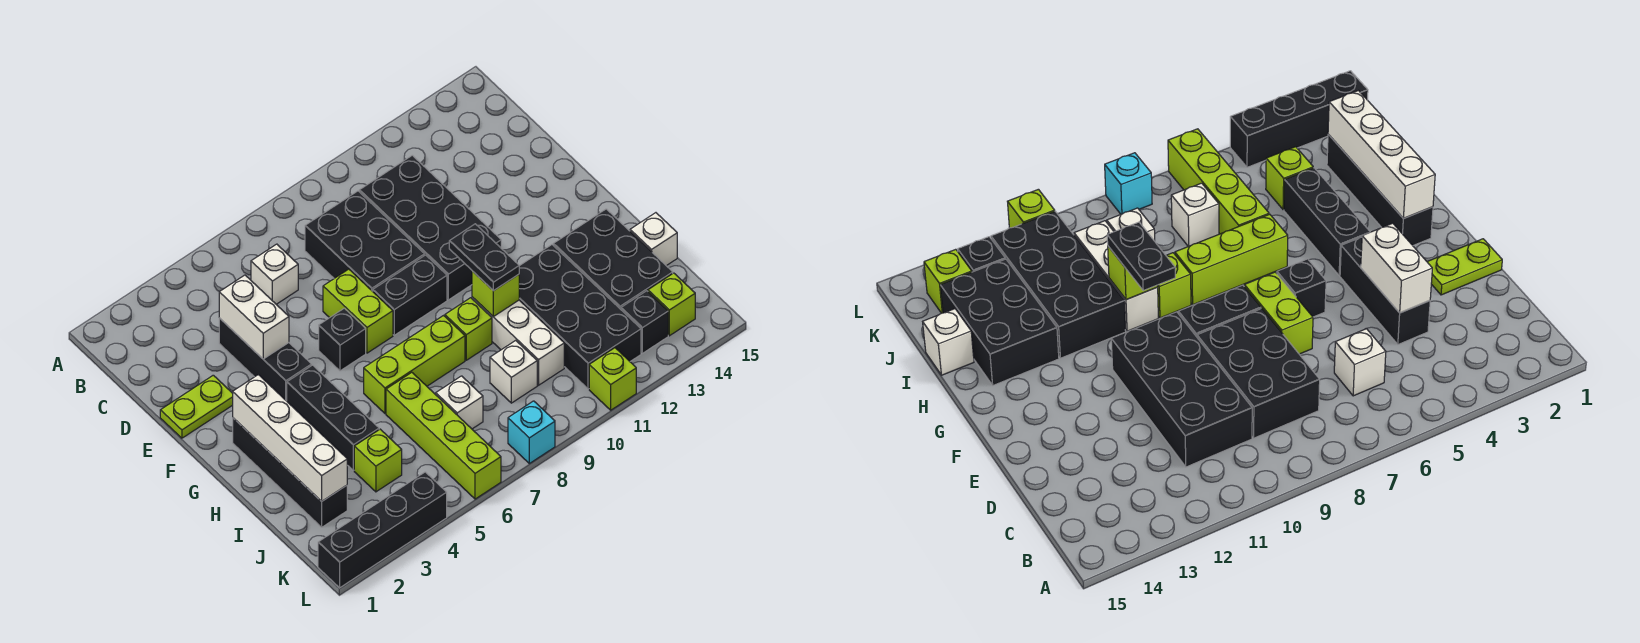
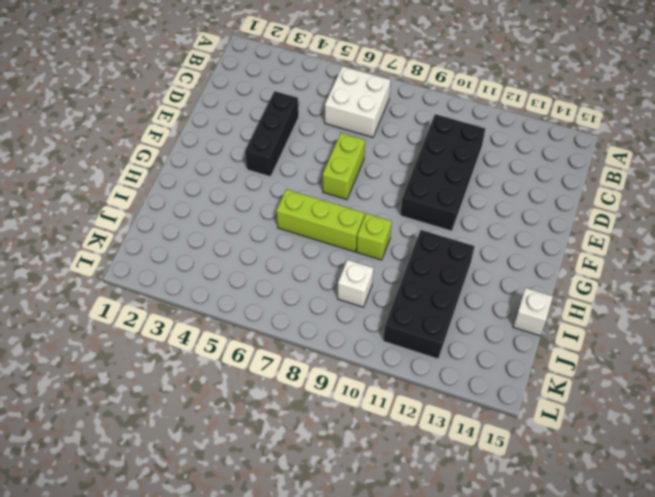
white brick B6:C7 level 1 -> white brick C6 level 1
none -> black brick C8:E9 level 1
none -> lime plate E1:E2 level 1
none -> black brick F6 level 1

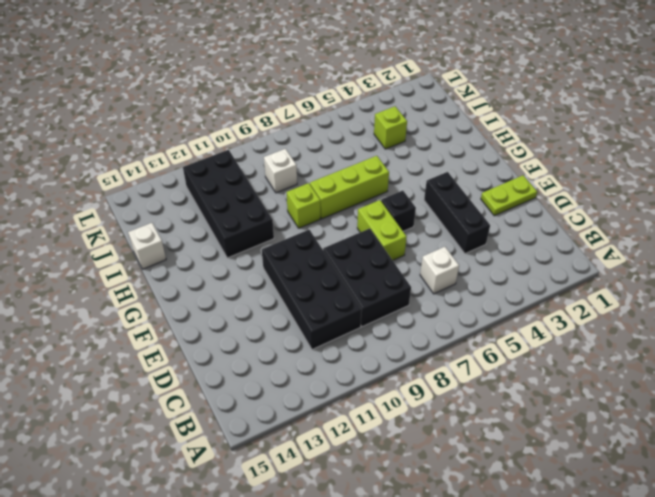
none -> black brick F8:F9 level 1
none -> black brick G2:J2 level 1
none -> black brick G4:I4 level 1

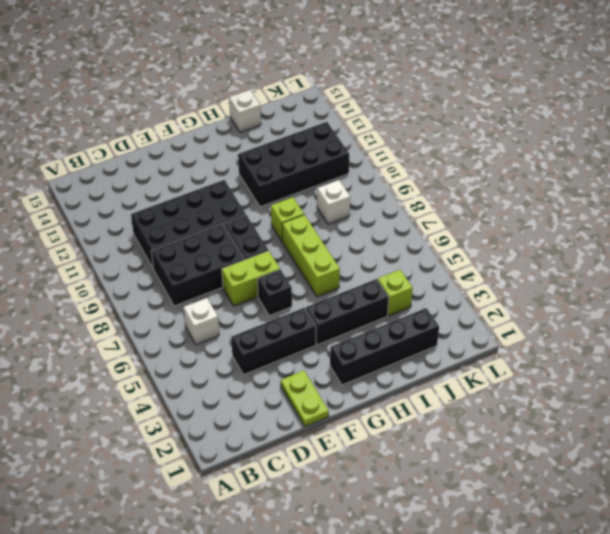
none -> white brick H10:J10 level 1
none -> black brick H13:J14 level 1
none -> lime brick I6:L6 level 1

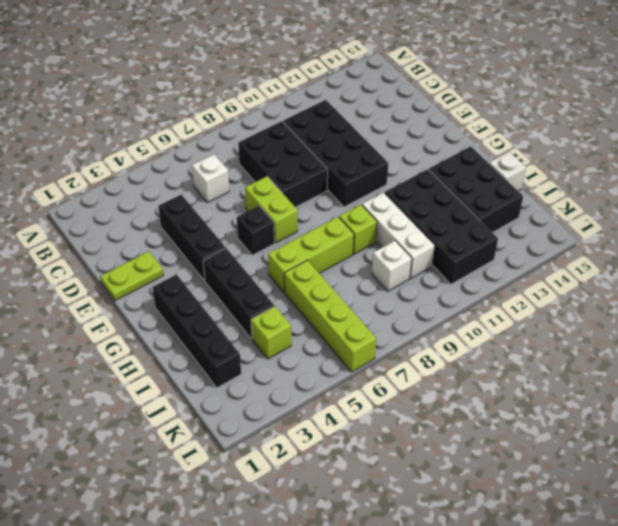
none -> black brick F8:F9 level 1
none -> white brick J7 level 1
none -> black brick K13 level 1

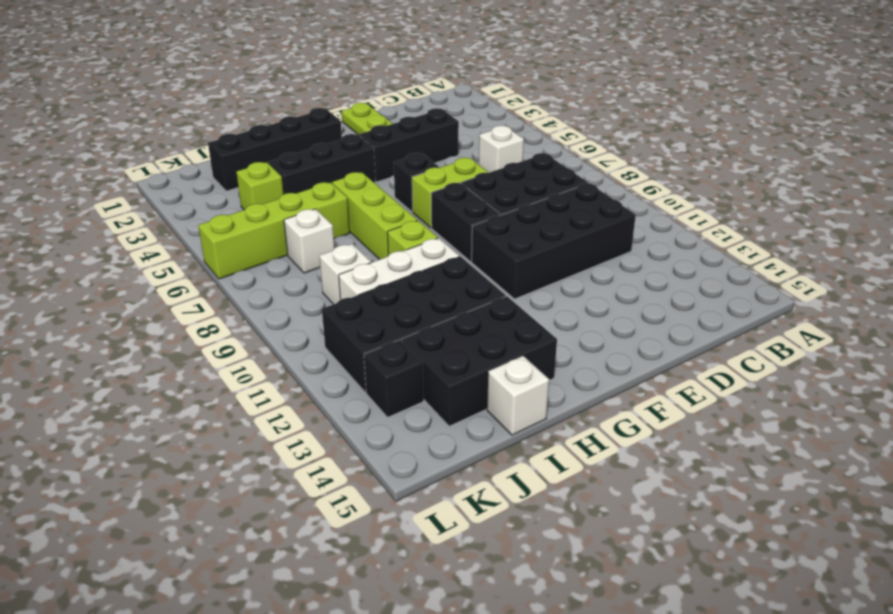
none -> lime brick K14 level 1
none -> black brick L1:L4 level 1
none -> cyan brick L8 level 1

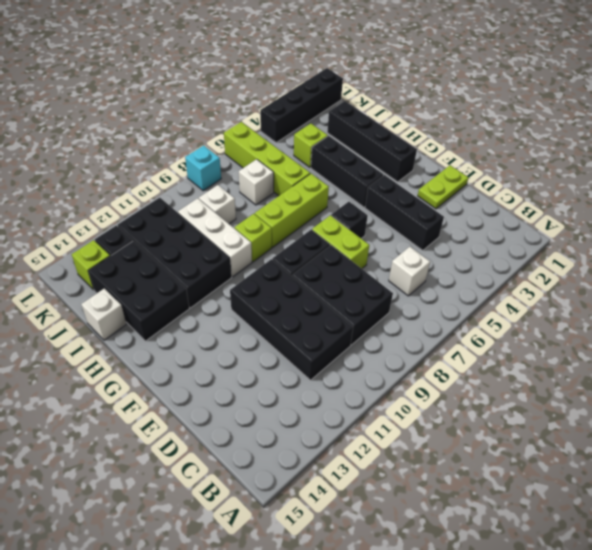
none -> lime brick L11 level 1
none -> white brick D4:E4 level 2
none -> white brick G2:J2 level 2

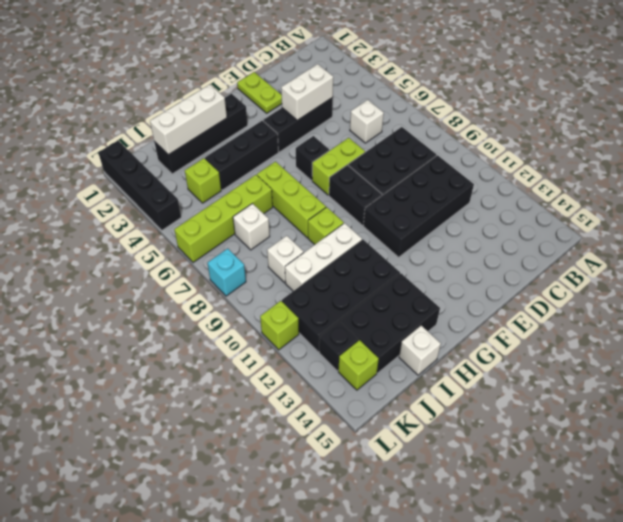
white brick H2:J2 level 2 -> white brick G2:J2 level 2
none -> lime brick H10 level 2
none -> black plate G10:H10 level 3

